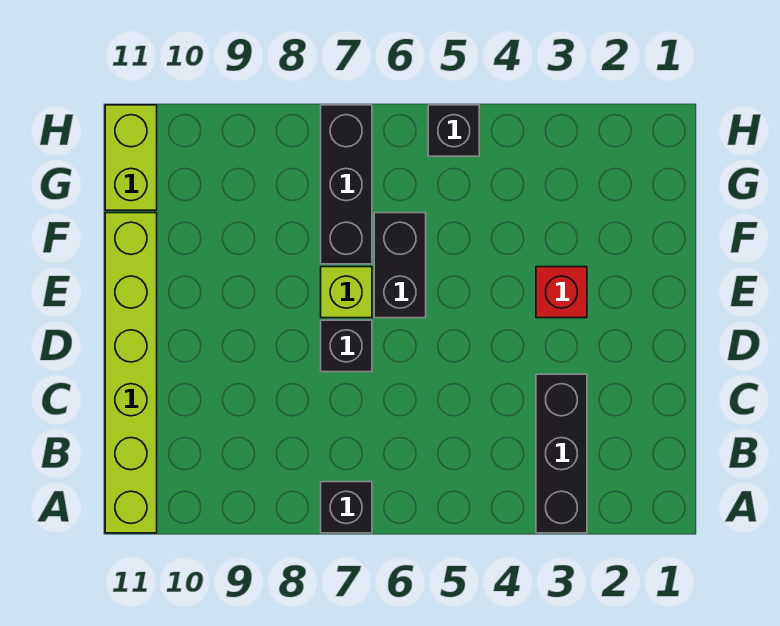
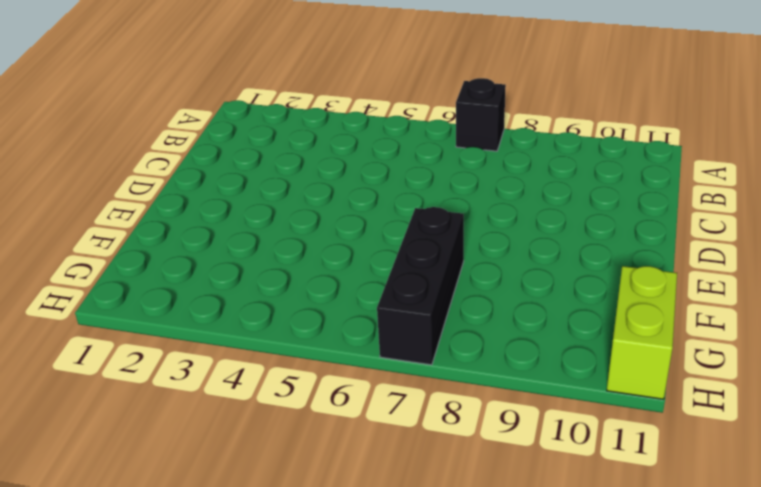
none -> black brick A3:C3 level 1
none -> lime brick A11:F11 level 1

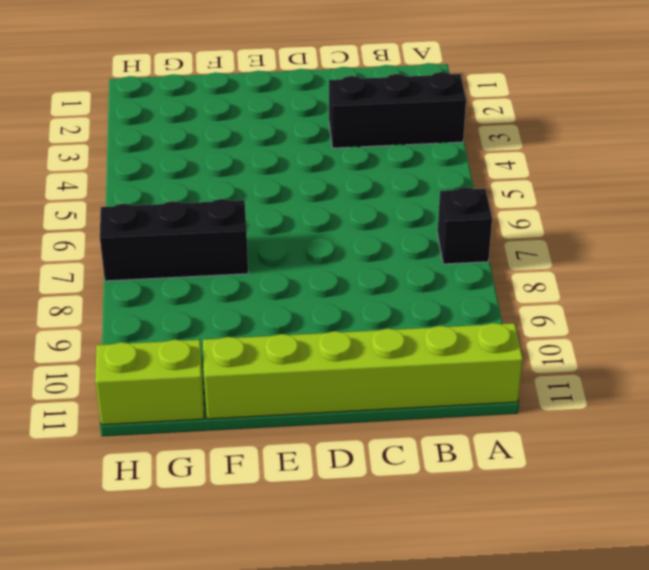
none -> black brick D7 level 1
none -> red brick E3 level 1

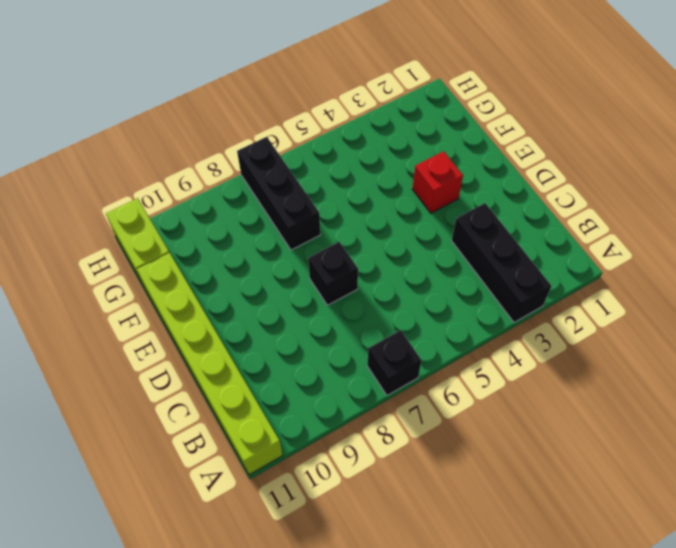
none -> black brick E6:F6 level 1
none -> lime brick E7 level 1

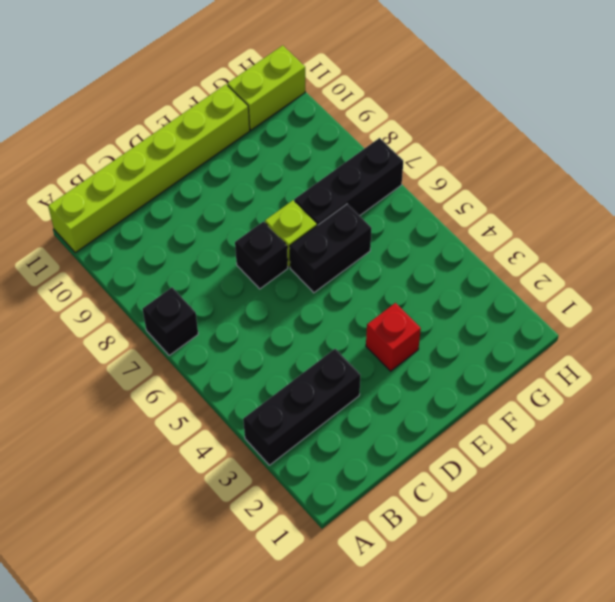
none -> black brick H5 level 1

